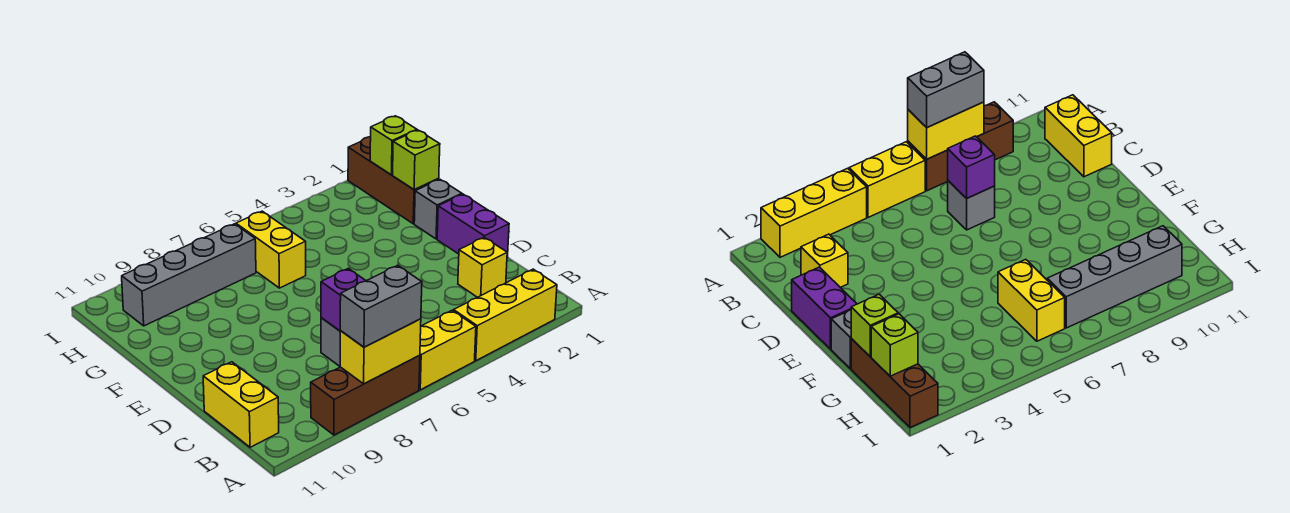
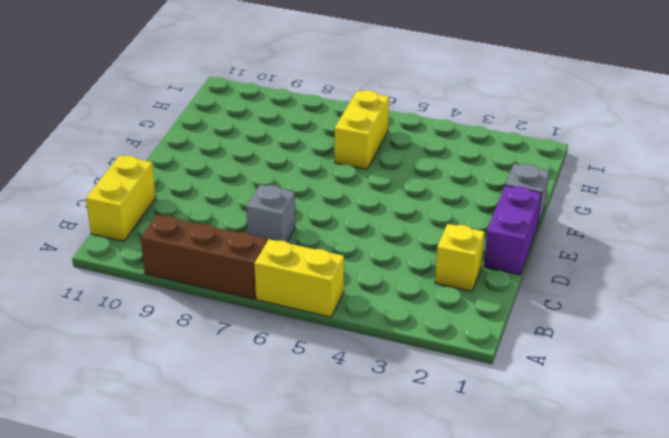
none -> yellow brick A2:A4 level 1
none -> brown brick G1:I1 level 1
none -> grey brick H7:H10 level 1

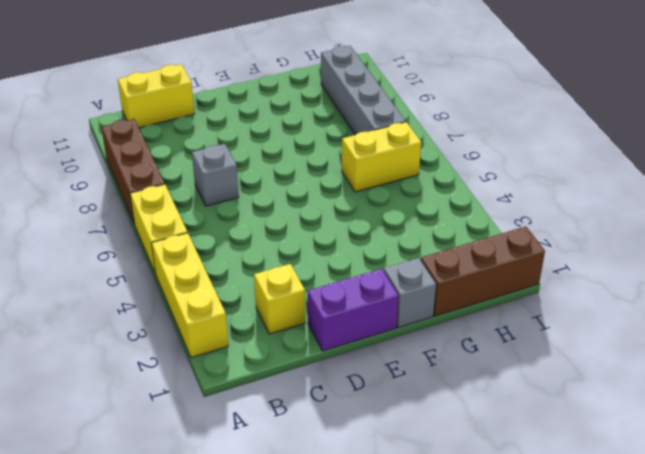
none -> yellow brick A7:A8 level 2
none -> purple brick C7 level 2
none -> lime brick G1 level 2

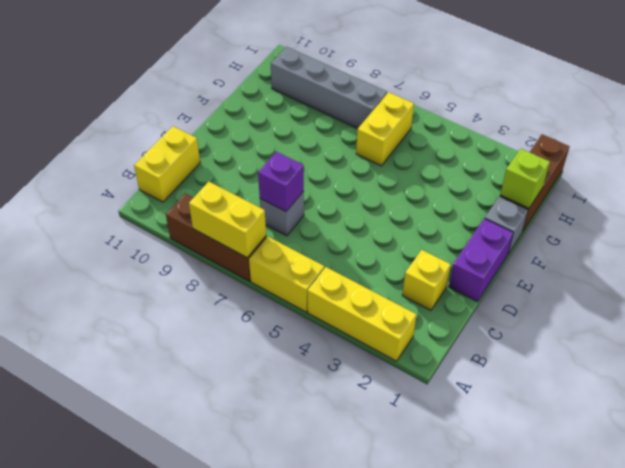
none -> lime brick H1 level 2
none -> grey brick A7:A8 level 3

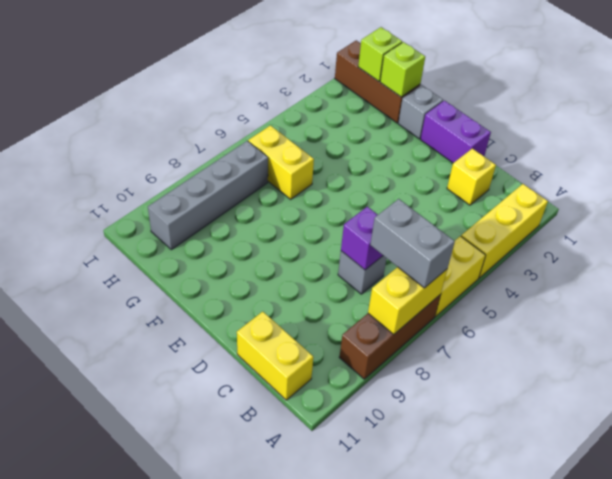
grey brick A7:B7 level 3 -> grey brick A7:A8 level 3

